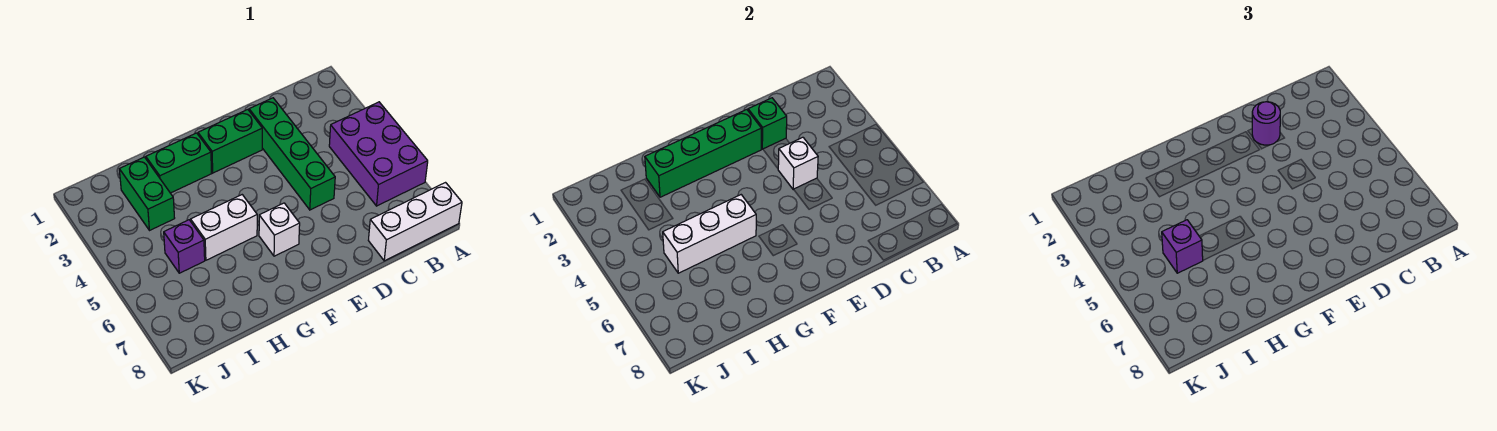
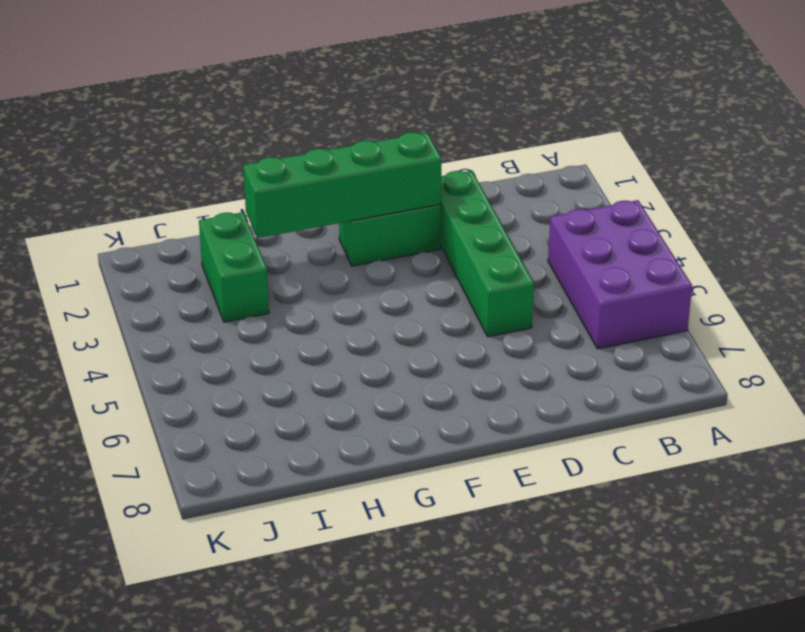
none -> white brick A8:C8 level 1
none -> white brick F6 level 1
none -> green brick G2:H2 level 1

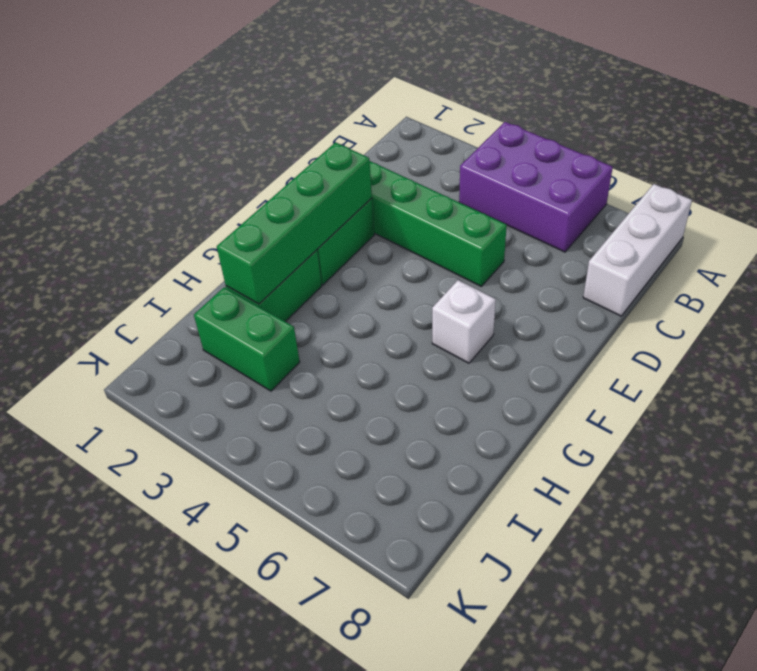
none -> white brick G5:H5 level 1
none -> purple brick I5 level 1
none -> green brick D2 level 2

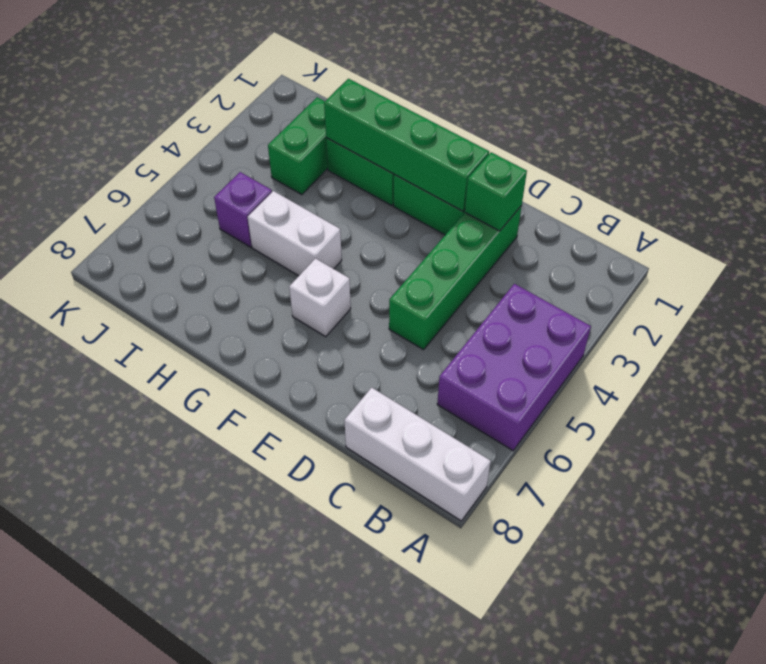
none -> white brick D4 level 2
none -> white brick G5:I5 level 2
none -> purple round brick D2 level 3

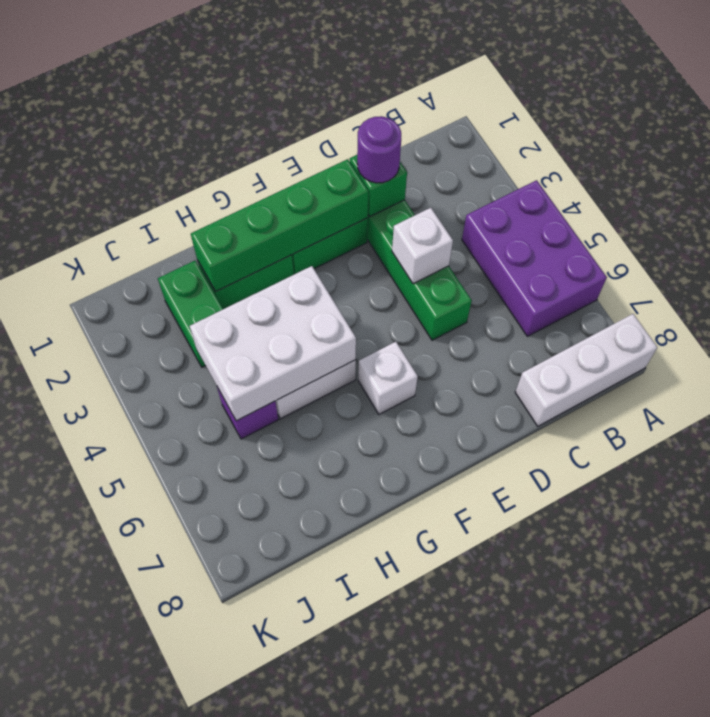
white brick G4:I5 level 2 -> white brick G5:I5 level 2
none -> purple brick I5 level 3

